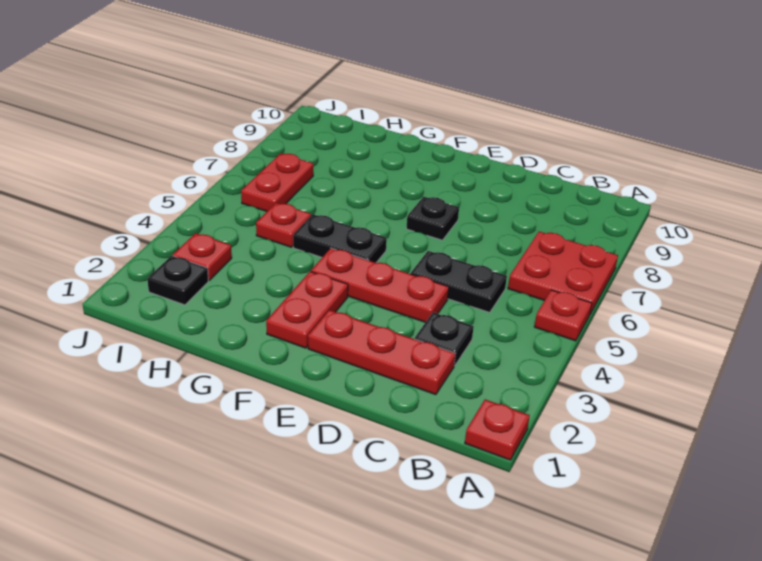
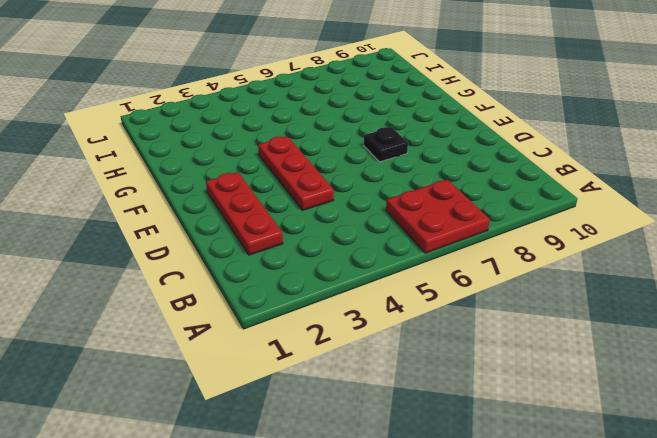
none -> red plate A1 level 1
none -> red plate A5 level 1
none -> black plate C3 level 1

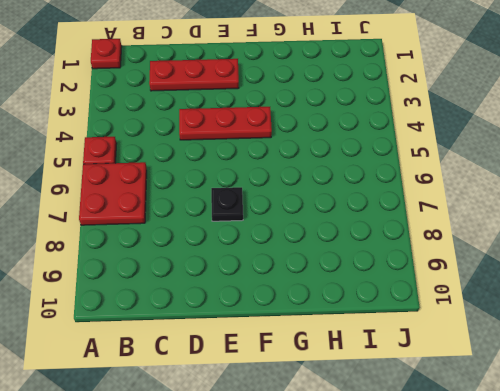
none -> black plate C3 level 1
none -> black plate C5:D5 level 1
none -> red plate F2:F3 level 1

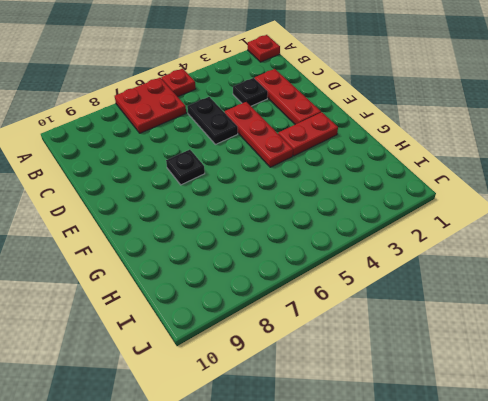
none -> black plate F5:G5 level 1
none -> red plate H5 level 1
none -> black plate I2 level 1

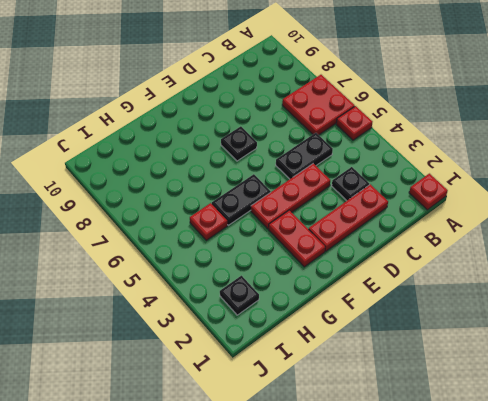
none -> red plate I3 level 1
none -> red plate I6:I7 level 1

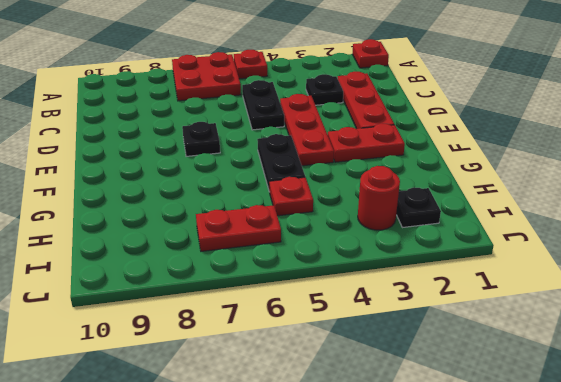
red round brick I3 level 1 -> red plate I3 level 1

